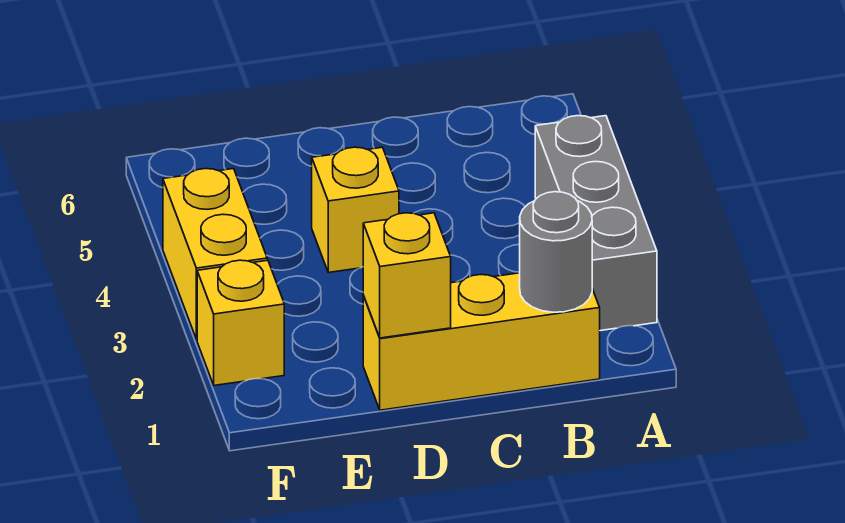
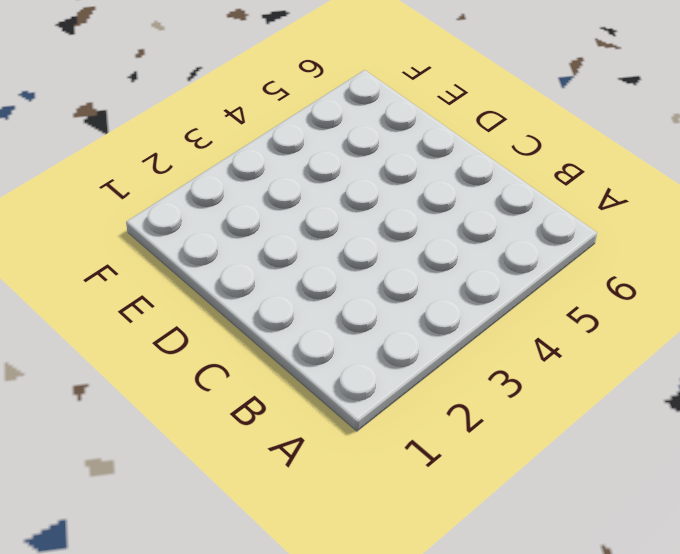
none -> grey brick A2:A4 level 1
none -> yellow brick B1:D1 level 1

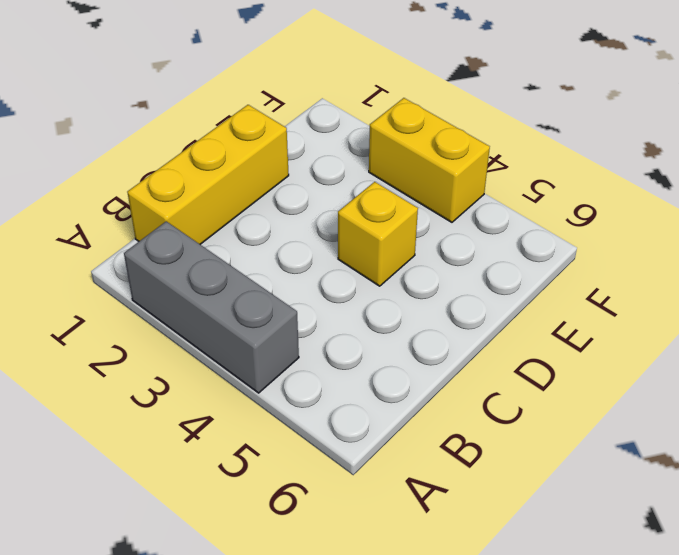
none -> yellow brick F2 level 1
none -> grey round brick B1 level 2

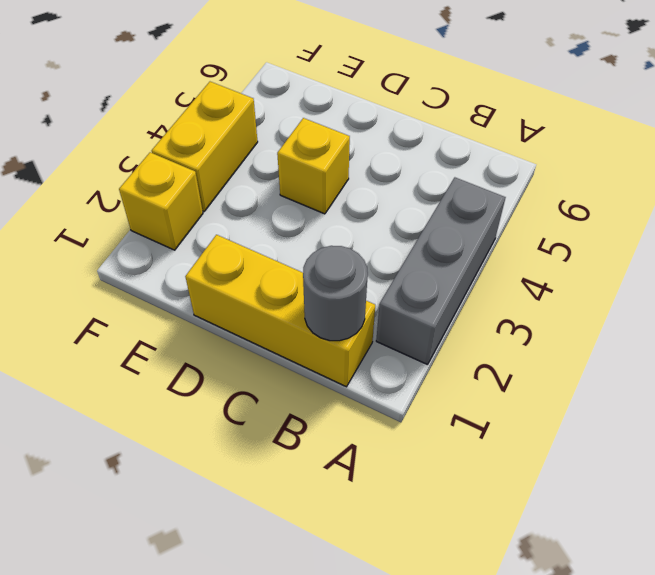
none -> yellow brick D1 level 2

